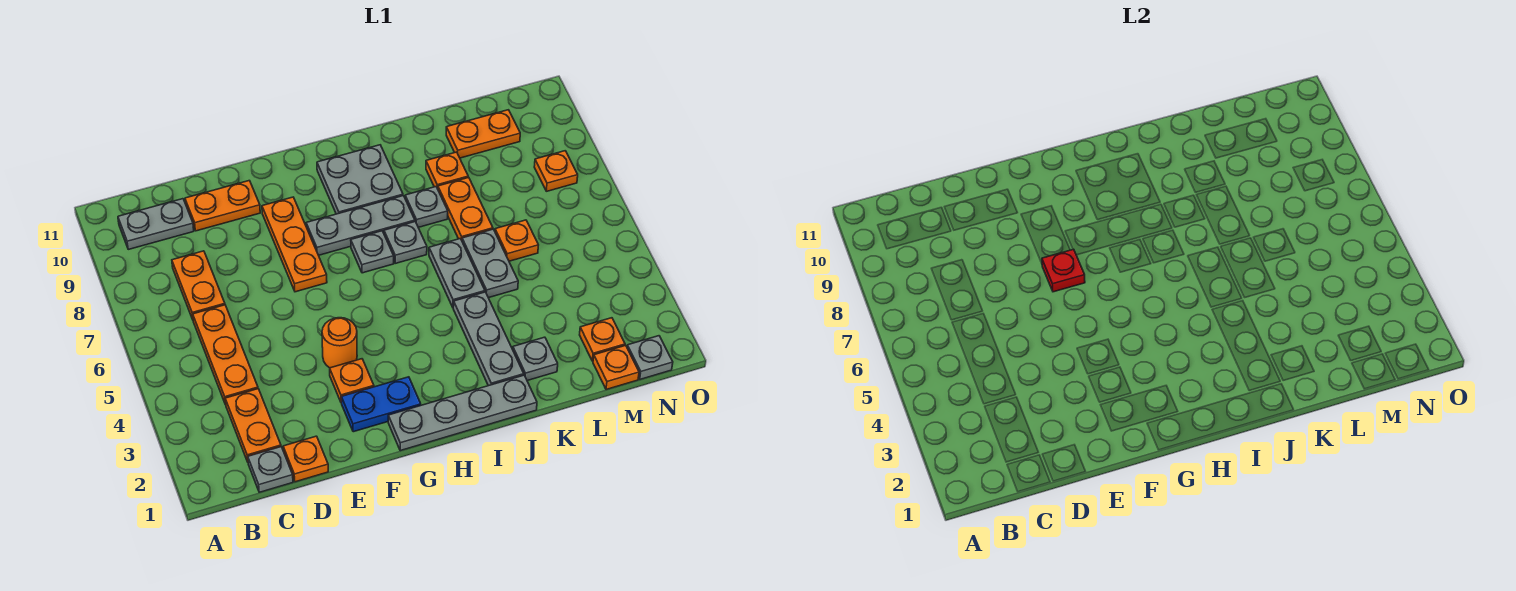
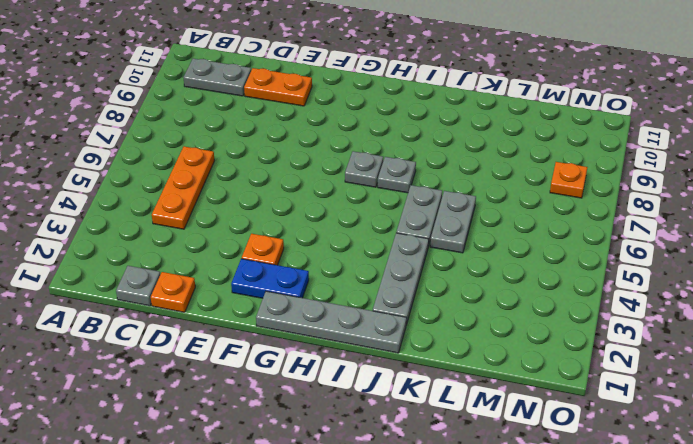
none -> orange plate C2:C3 level 1
none -> orange plate C7:C8 level 1
none -> orange round brick F4 level 1
none -> orange plate F7:F9 level 1

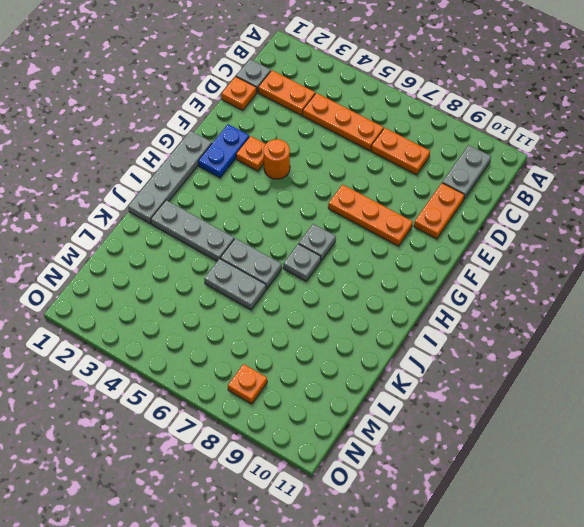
none -> grey plate G8:I8 level 1
none -> grey plate H9:I10 level 1
none -> grey plate J8 level 1
none -> grey plate K2 level 1

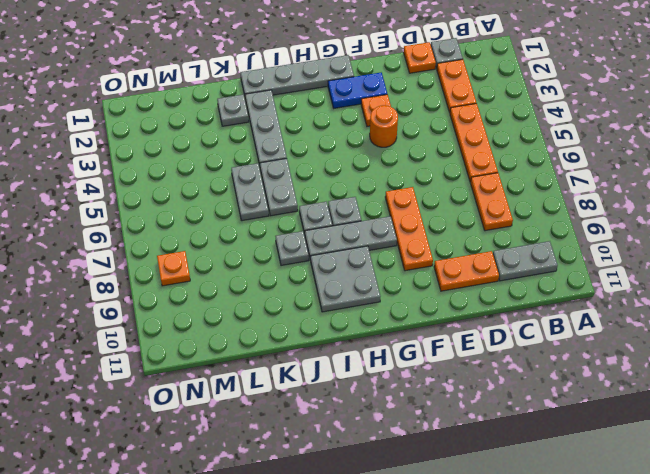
none -> orange plate K7:K8 level 1
none -> orange plate K9 level 1
none -> orange plate L6 level 1
none -> orange plate L10:M10 level 1

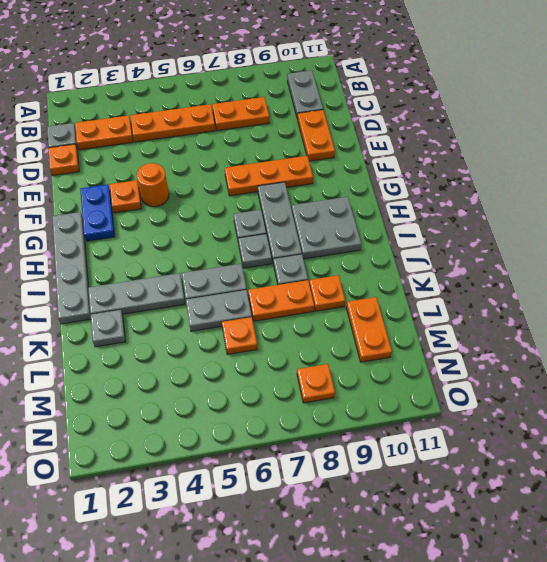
none -> orange plate M1 level 1
none -> orange plate M2 level 1
none -> grey plate N1 level 1
none -> red plate F7 level 2

